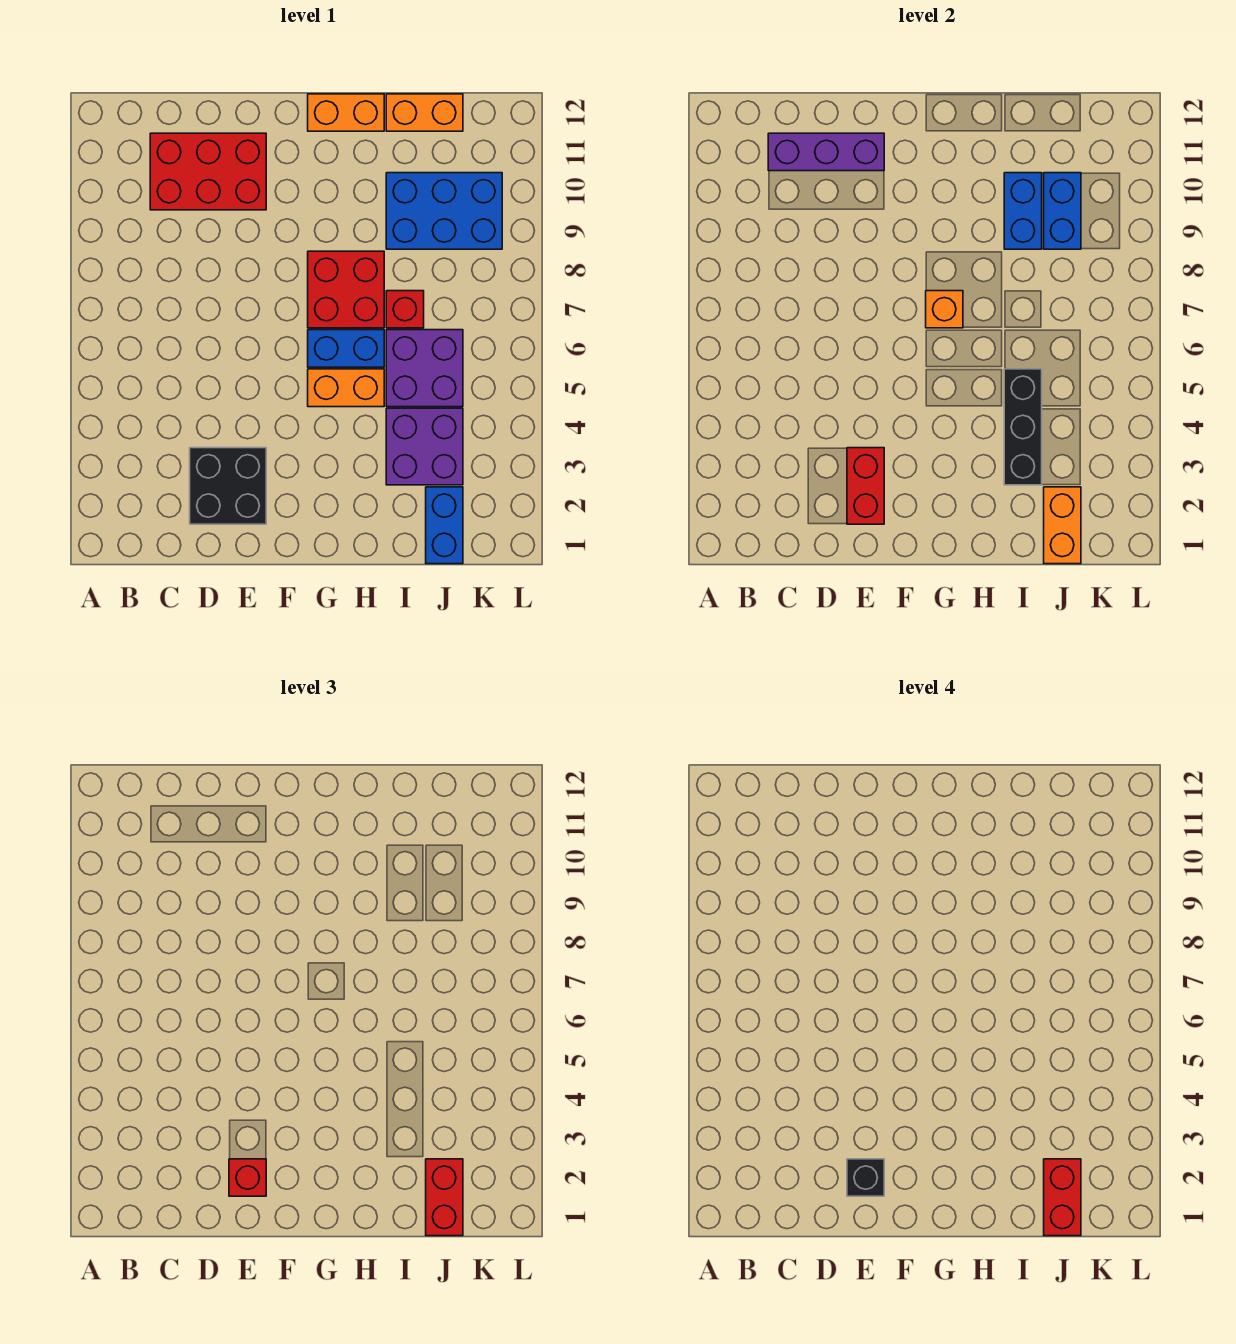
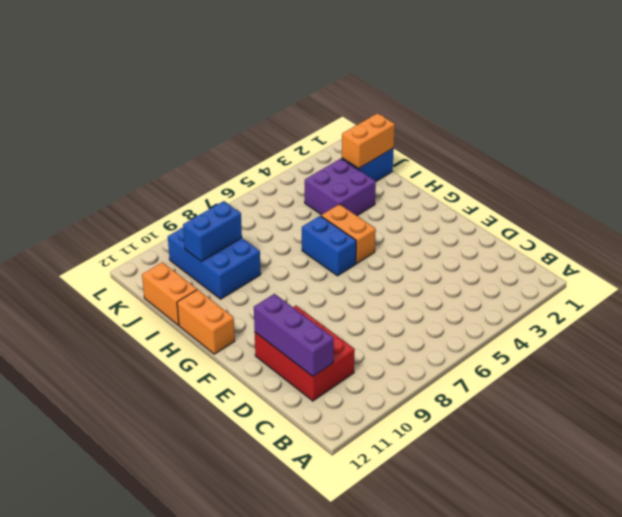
none -> black brick D2:E3 level 1
none -> red brick G7:H8 level 1
none -> purple brick I5:J6 level 1

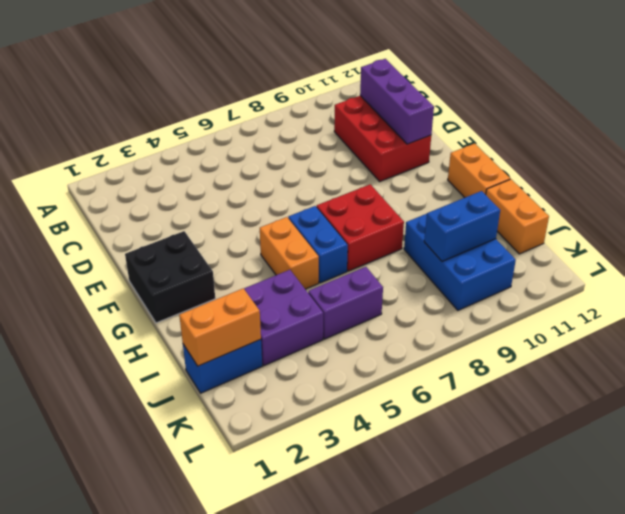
black brick F1:G2 level 1 -> black brick D2:E3 level 1
purple brick J5:J6 level 1 -> purple brick I5:J6 level 1
none -> red brick I7 level 1
none -> red brick E2:E3 level 2
none -> orange brick G7 level 2

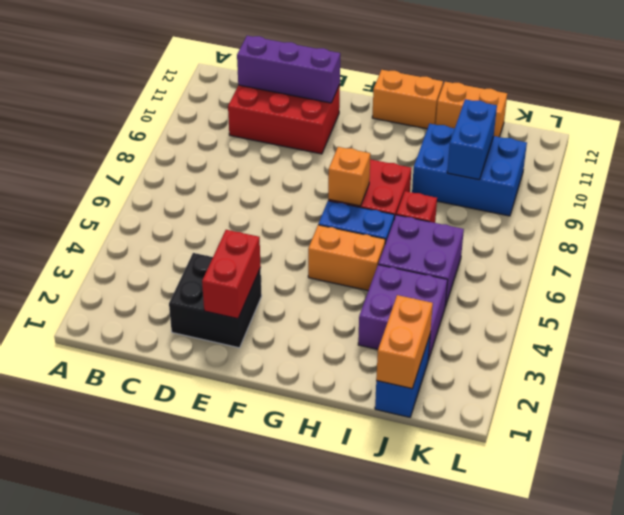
none -> black brick I3:I5 level 2
none -> blue brick I9:I10 level 2
none -> red brick E2 level 3

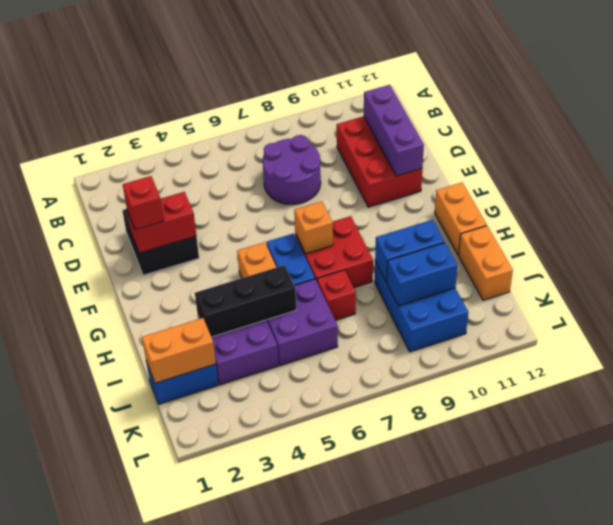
purple round brick C7:D8 level 1 -> none
none -> red brick J1:J2 level 3
none -> black brick E2 level 4
none -> red brick J1:J2 level 4

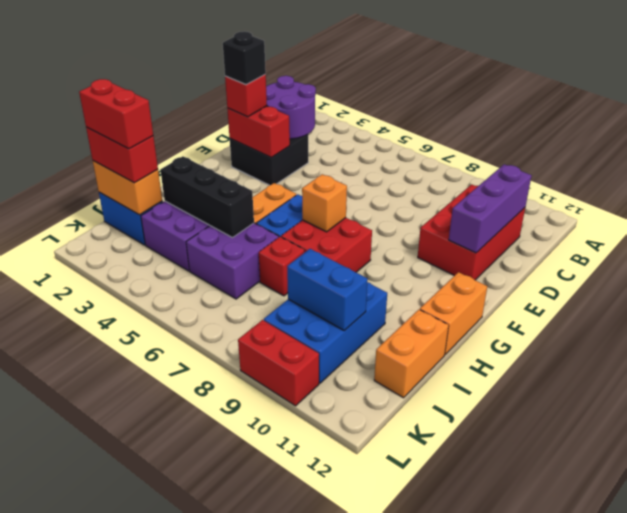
purple round brick C2:D3 level 2 -> none
red brick L9:L10 level 1 -> none
none -> blue brick I9:I10 level 2

